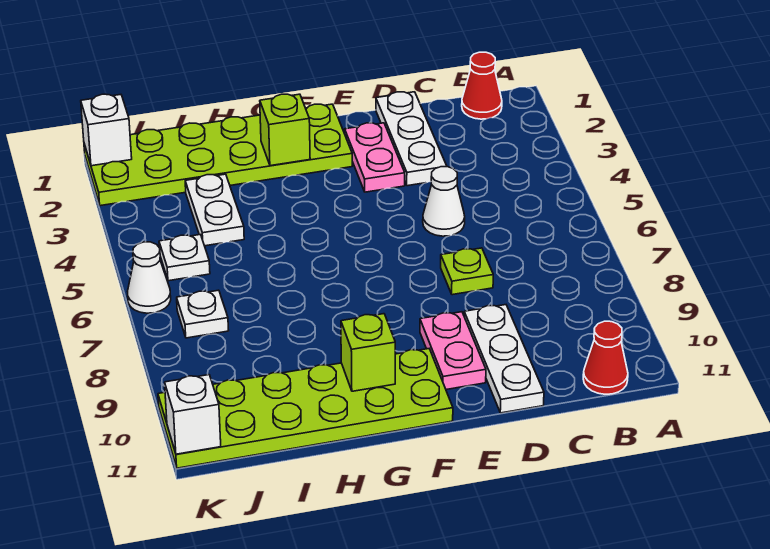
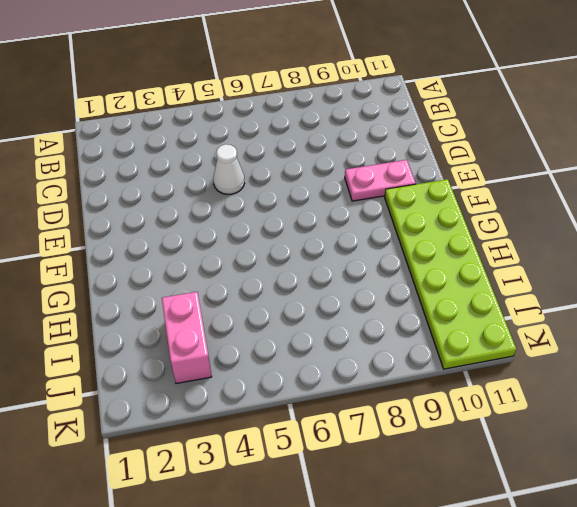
pink brick I3:J3 level 1 -> white plate I3:I4 level 1
none -> red cone B1 level 1
none -> red cone B11 level 1
none -> white plate D1:D3 level 1

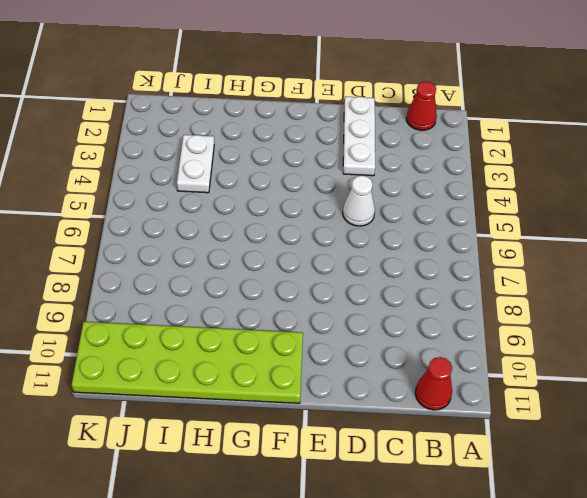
none -> lime plate D7 level 1
none -> white plate D9:D11 level 1
none -> pink plate E2:E3 level 1

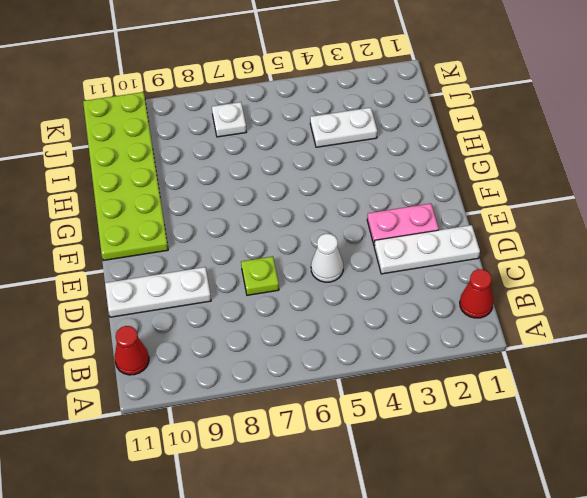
none -> pink plate E9:E10 level 1
none -> lime plate F1:K2 level 1
none -> white plate J5 level 1

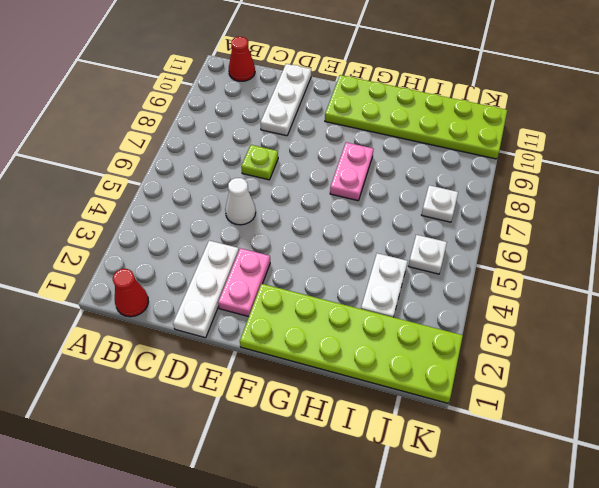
pink plate G7:G8 level 1 -> pink plate E9:E10 level 1
none -> white cone K6 level 1
none -> lime brick G2 level 2
none -> lime brick G10 level 2

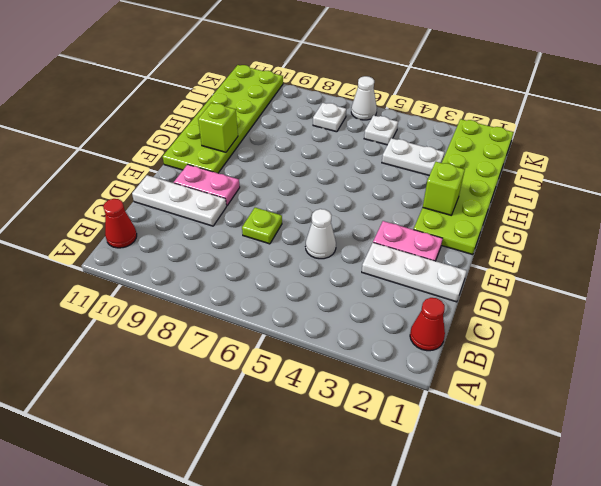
none -> white brick K1 level 2
none -> white brick K11 level 2

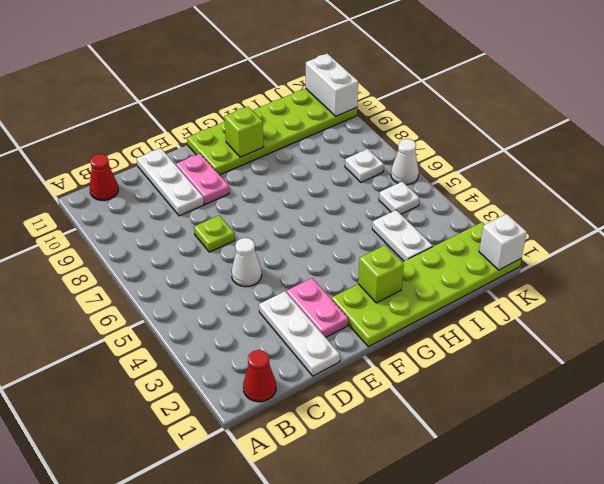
white brick K10:K11 level 2 -> white brick K11 level 2

